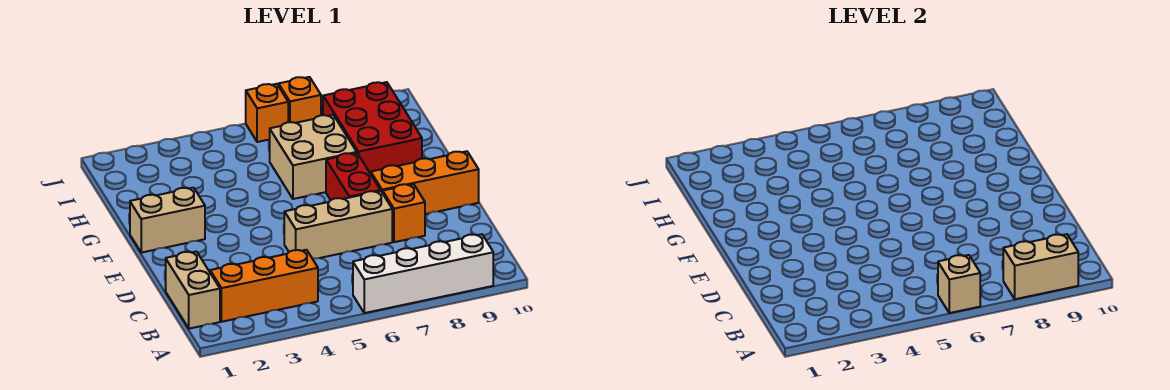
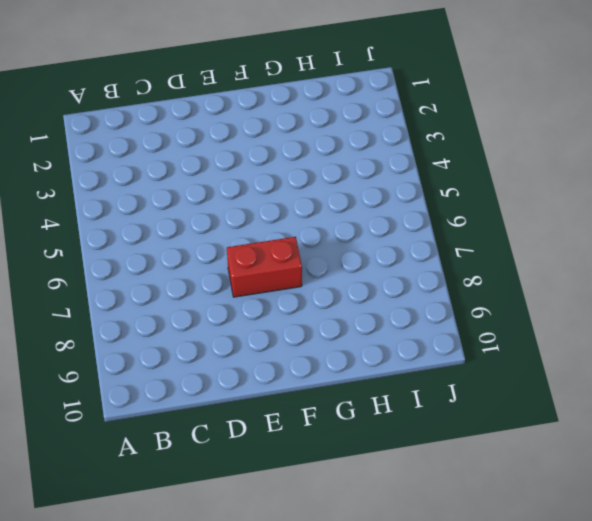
none -> white brick A6:A9 level 1
none -> tan brick B1:C1 level 1
none -> orange brick B2:B4 level 1

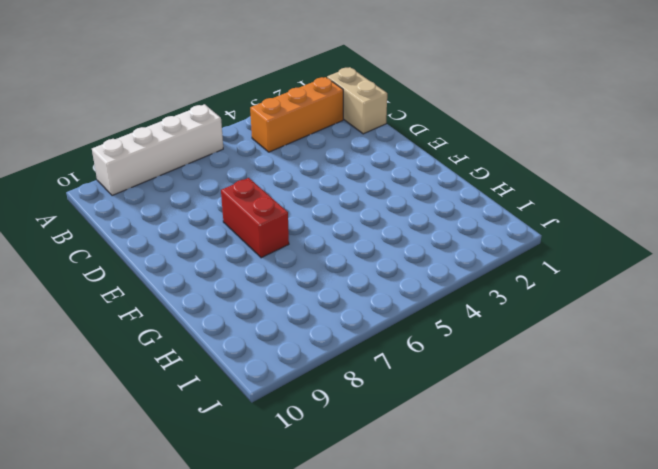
none -> tan brick D5:D7 level 1
none -> orange brick D8 level 1
none -> orange brick E8:E10 level 1

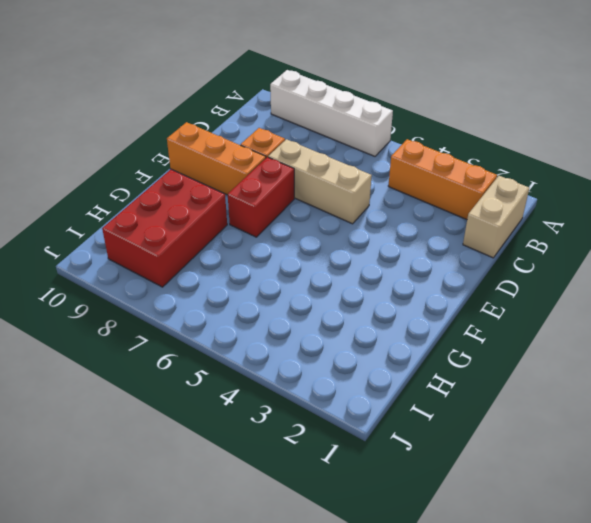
none -> tan brick F1:F2 level 1
none -> tan brick G6:H7 level 1
none -> orange brick J6 level 1

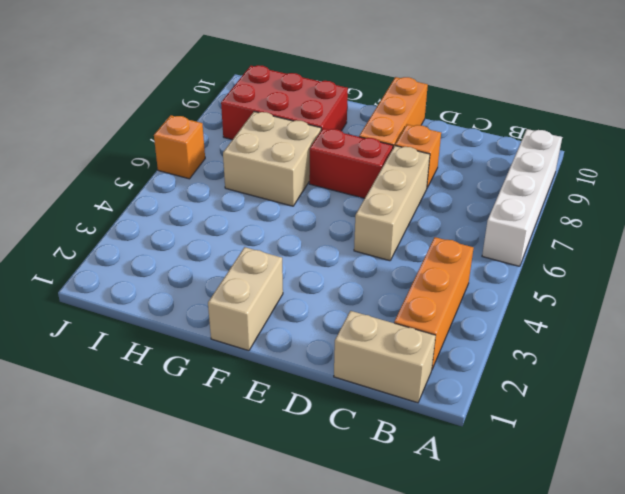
none -> orange brick J7 level 1
none -> tan brick A6 level 2
none -> tan brick A8:A9 level 2

